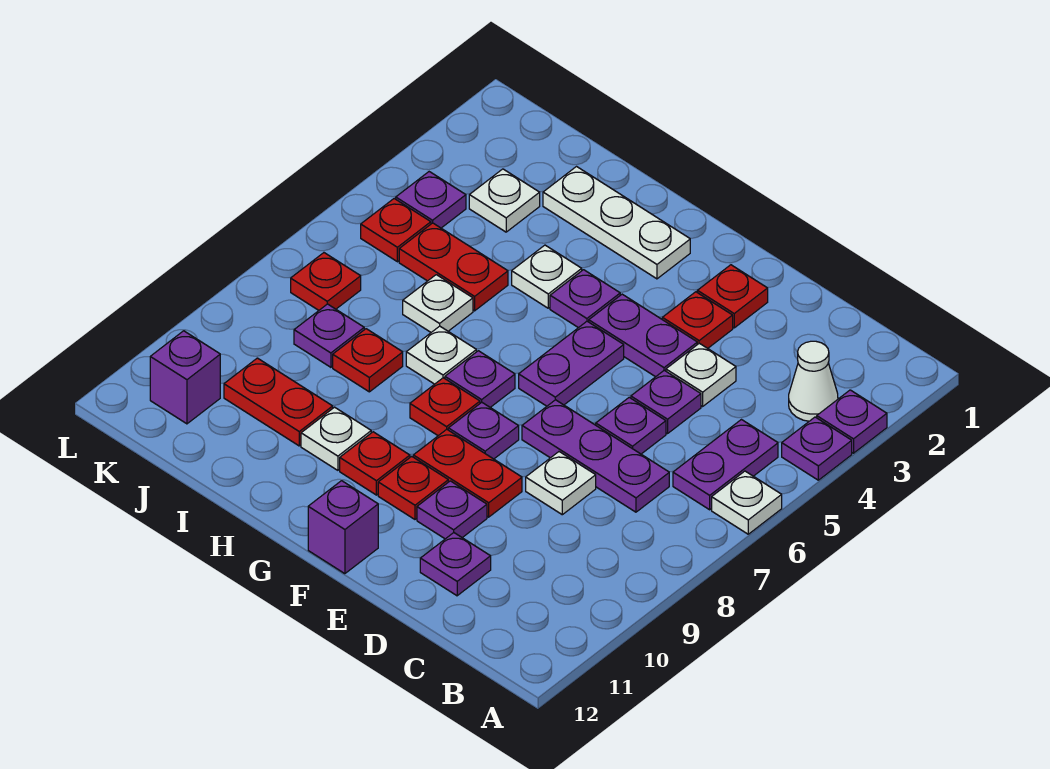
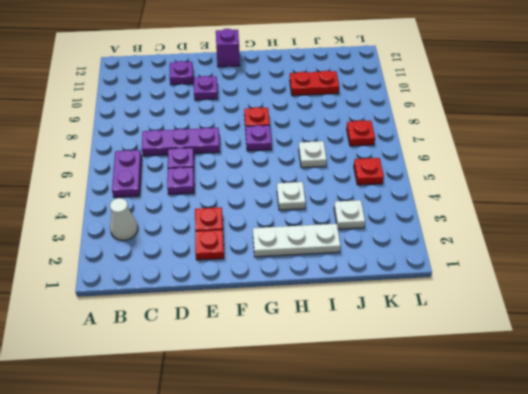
none -> purple plate A3 level 1
none -> purple plate A4 level 1
none -> white plate A6 level 1
none -> white plate D4 level 1

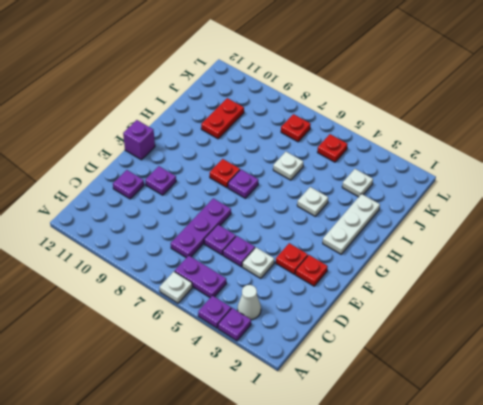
none -> white plate D8 level 1
none -> purple plate E4:F4 level 1
none -> red plate E9:F9 level 1
none -> purple plate F5:F6 level 1

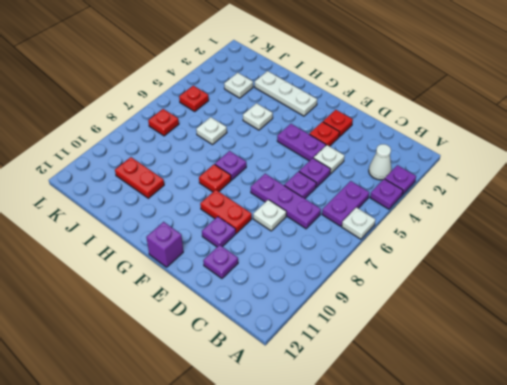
none -> purple plate F5:F6 level 1
none -> purple plate F8 level 1
none -> red plate F10 level 1
none -> purple plate G4 level 1

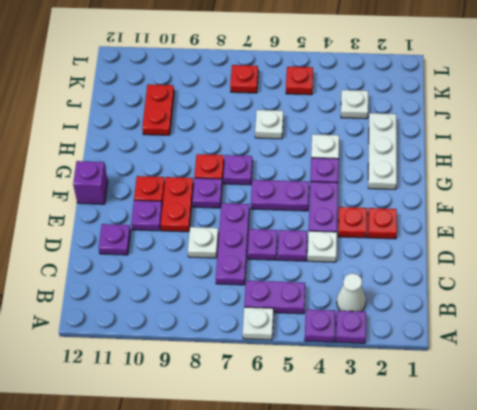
none -> red plate G10 level 1
none -> white plate H7 level 1
none -> white plate H10 level 1
none -> red plate I5:J5 level 1

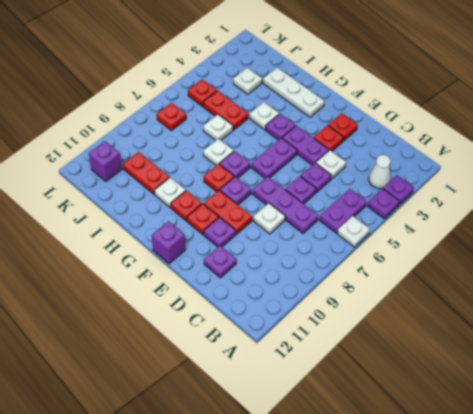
none -> red plate I8 level 1
none -> purple plate J8 level 1
none -> purple plate K4 level 1

